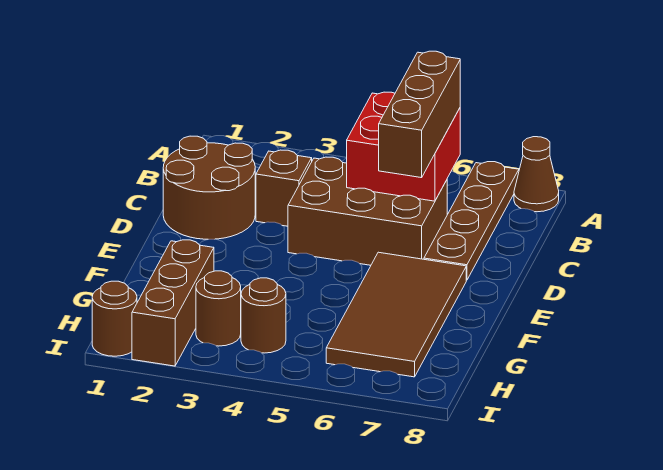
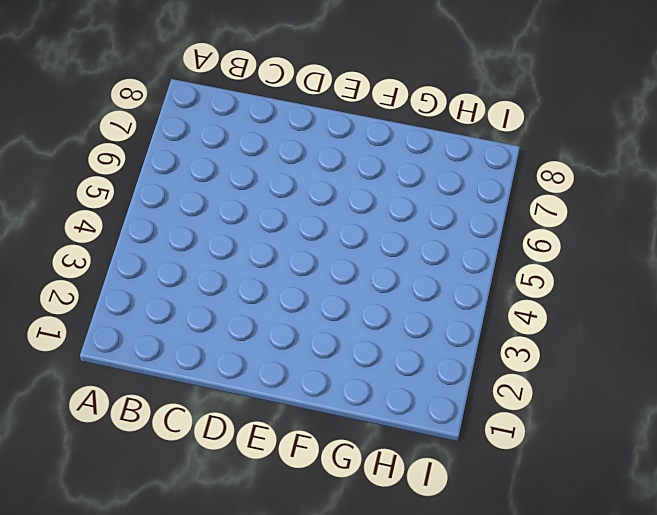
none -> brown plate A7:D7 level 1
none -> brown cone A8 level 1
none -> brown round brick C1:D2 level 1

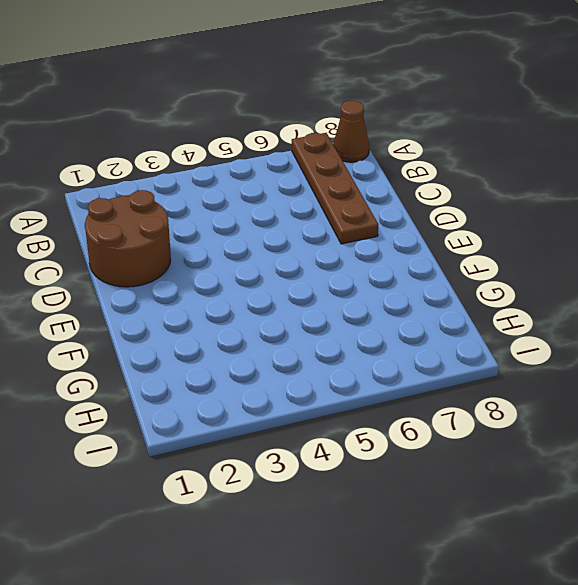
none -> brown brick C3 level 1
none -> brown brick C4:D6 level 1
none -> brown tile E6:H7 level 1

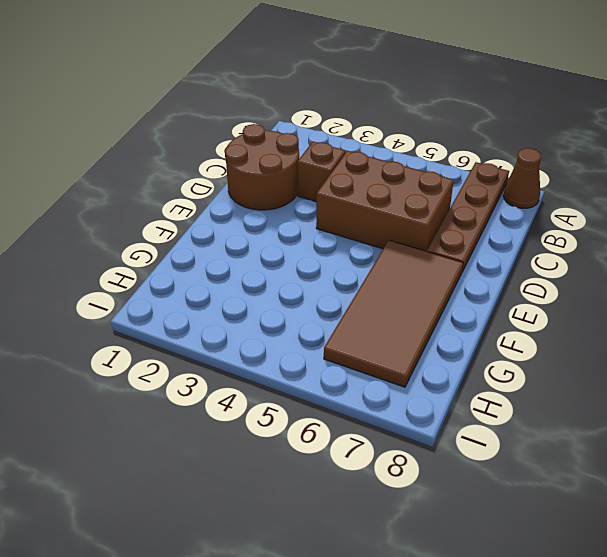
none -> brown brick G2:I2 level 1
none -> brown round brick H3 level 1
none -> brown round brick H4 level 1

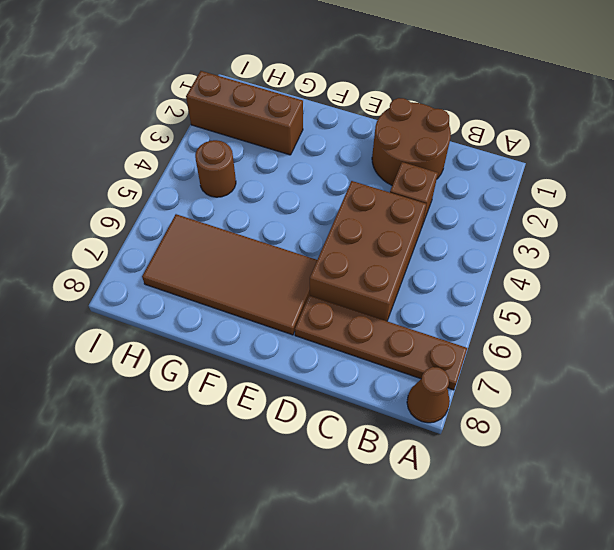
none -> brown round brick H3 level 1
none -> brown round brick I1 level 1
none -> red brick B5:C6 level 2

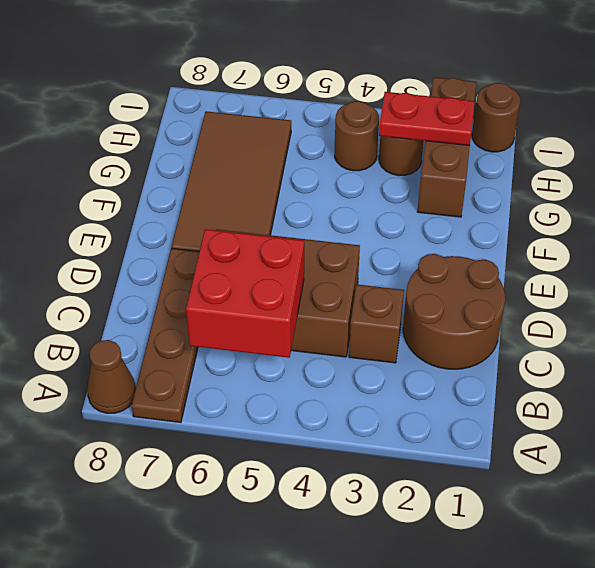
red plate H2:H3 level 2 -> none
none -> brown brick B6:D6 level 3

